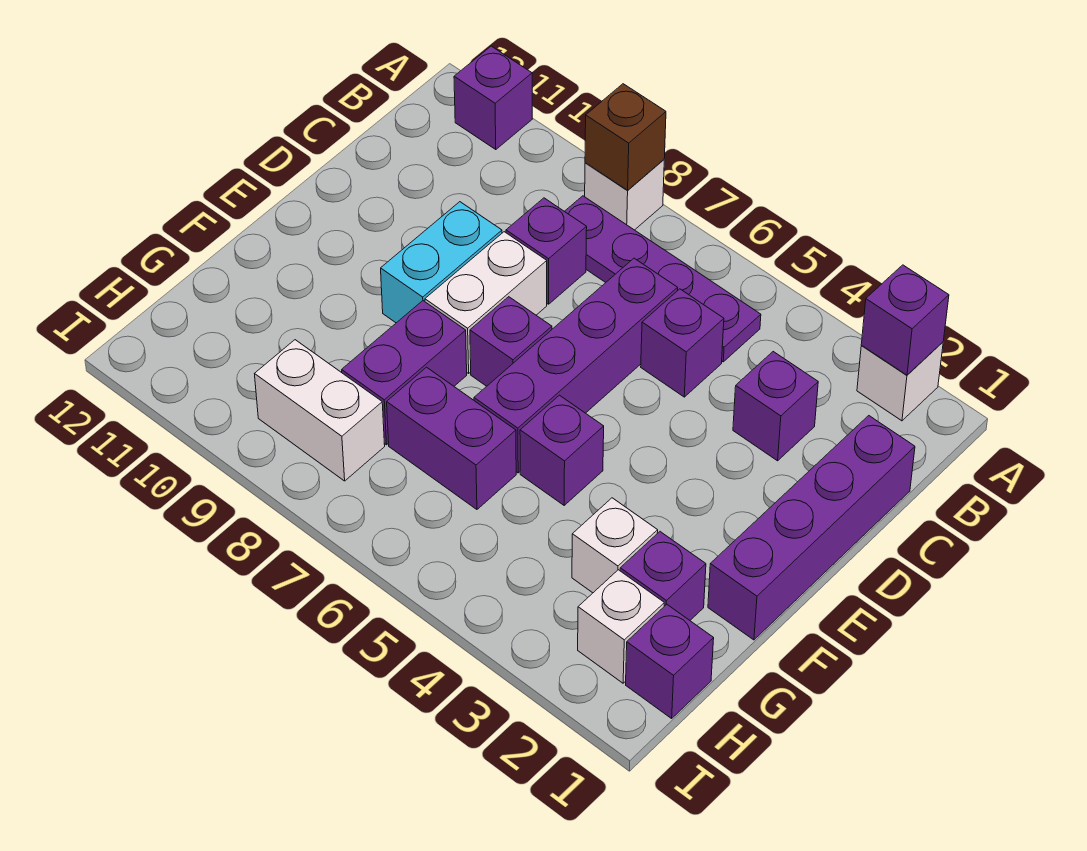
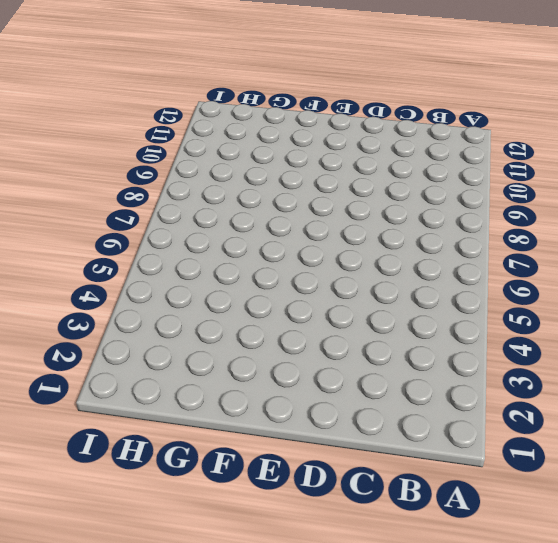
none -> white brick A2 level 1
none -> white brick A8 level 1
none -> purple brick A11 level 1

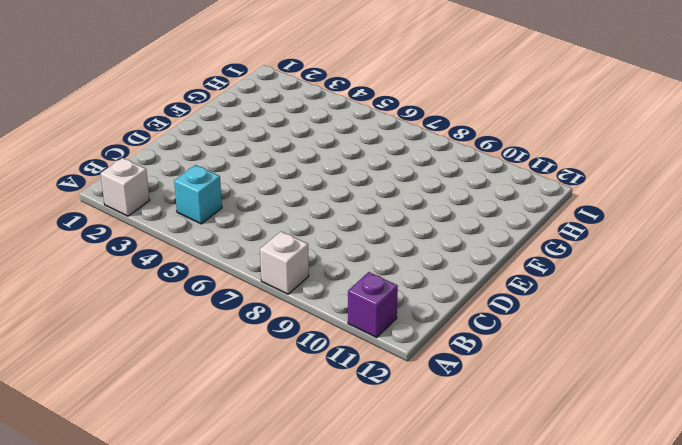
cyan brick B4 level 1 -> none
none -> purple plate B5:B8 level 1
none -> purple brick C1:F1 level 1
none -> purple brick C3 level 1

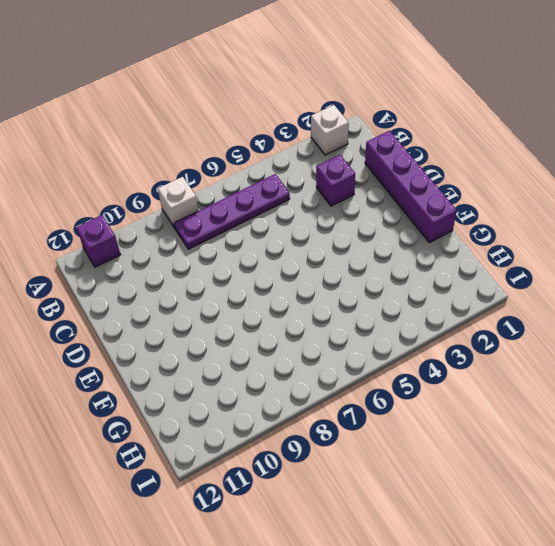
none -> purple brick C5 level 1
none -> purple brick C6:F6 level 1
none -> purple brick C8 level 1

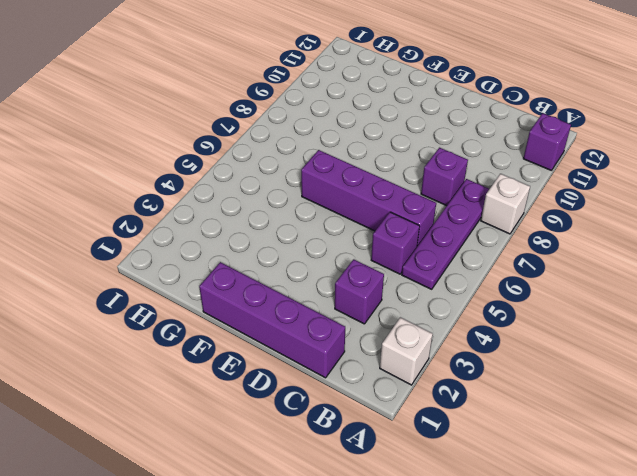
none -> white brick D8:E8 level 1
none -> cyan brick D9:E9 level 1
none -> purple brick E7 level 1

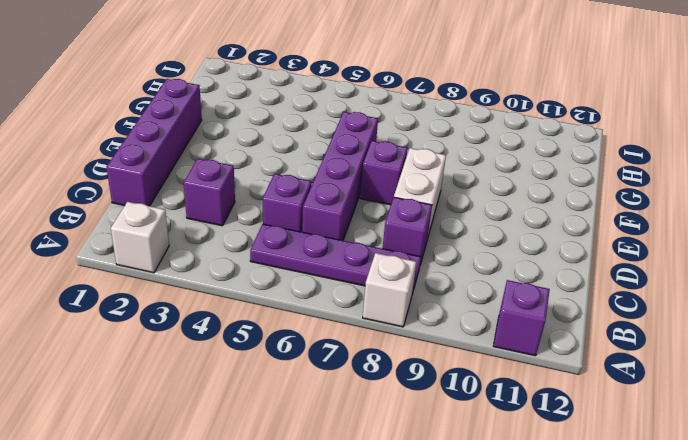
none -> cyan brick D9:E9 level 1
none -> purple brick F5 level 1
none -> purple brick F8:G8 level 1

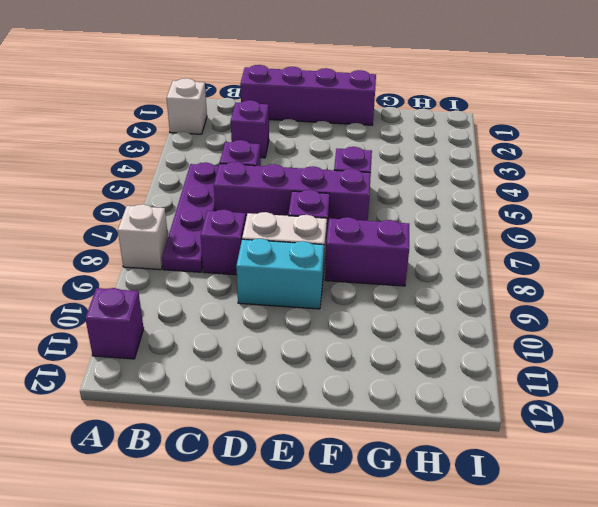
none -> purple brick G2 level 1
none -> white brick G3 level 1
none -> purple brick G6:G7 level 1

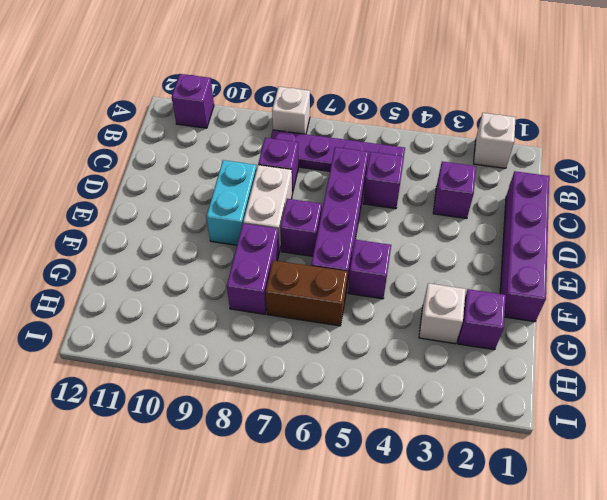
brown brick G6:G7 level 1 -> purple brick G6:G7 level 1
none -> purple brick H1 level 1
none -> white brick H2 level 1
none -> white brick H8:H9 level 1

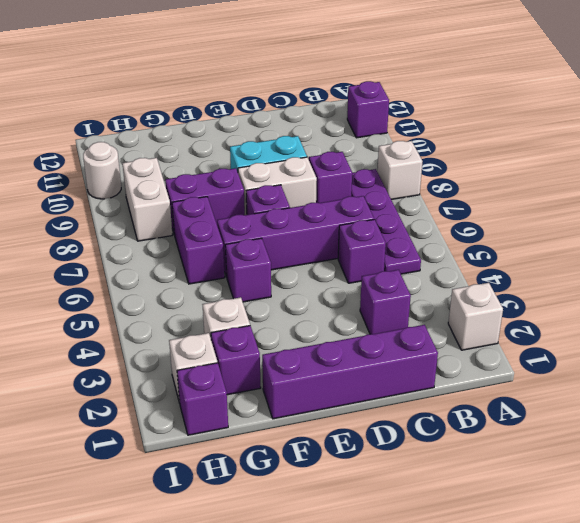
white round brick I10 level 1 -> none
none -> purple brick A2 level 2
none -> brown brick A8 level 2

